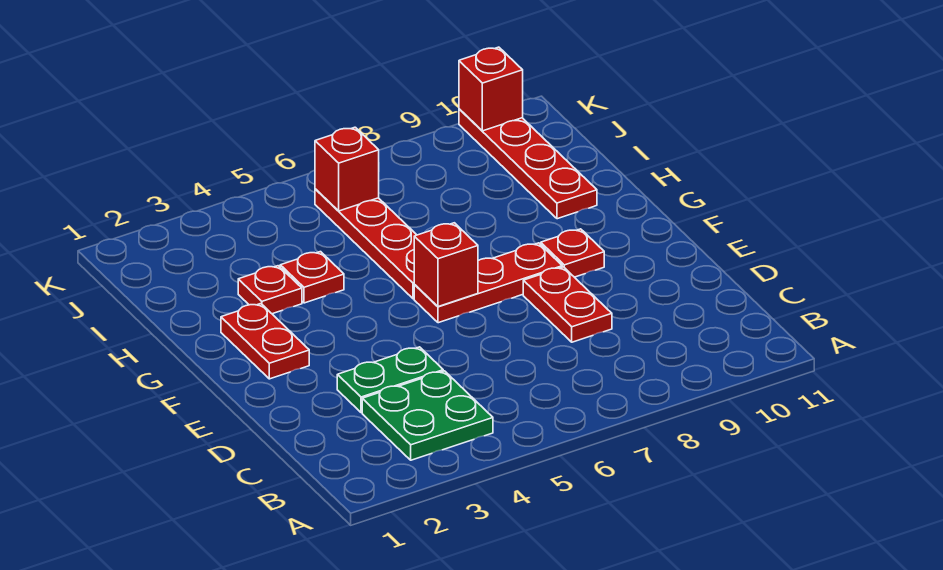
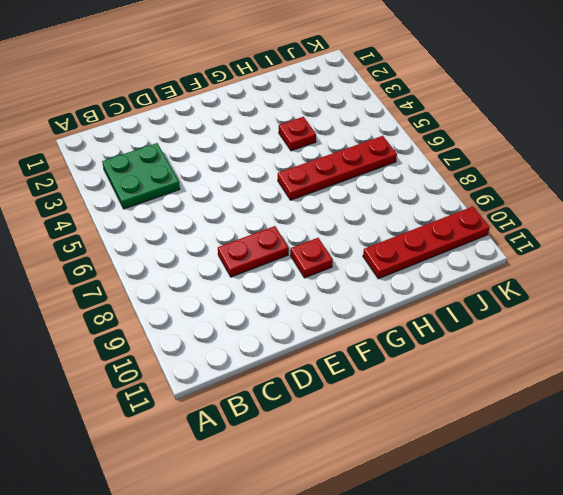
none -> green plate D3:D4 level 1
none -> red plate F2:G2 level 1
none -> red plate F6:F8 level 1

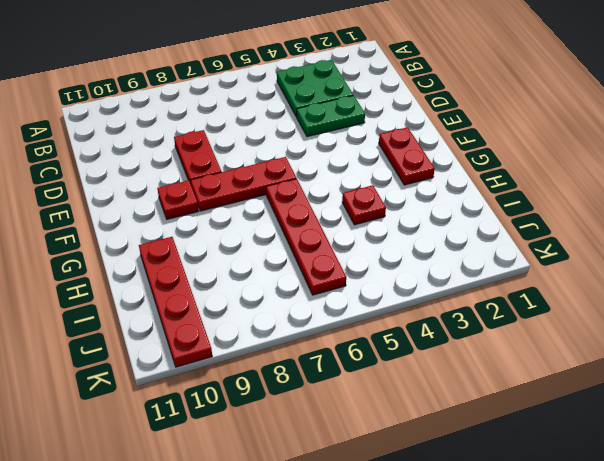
none -> red plate H3 level 1
none -> red brick F6 level 2
none -> red brick J6 level 2

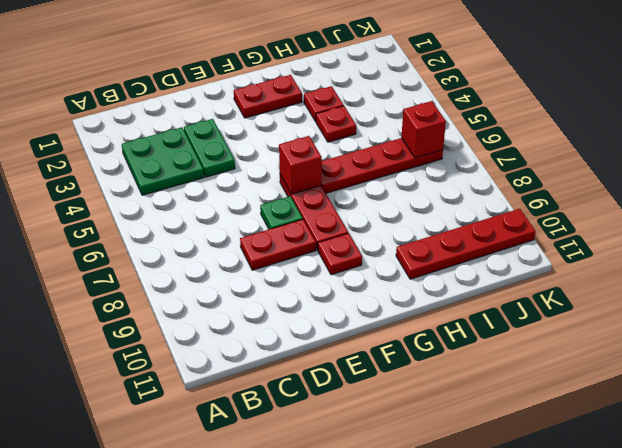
green plate E7 level 1 -> none
none -> red brick K10 level 2

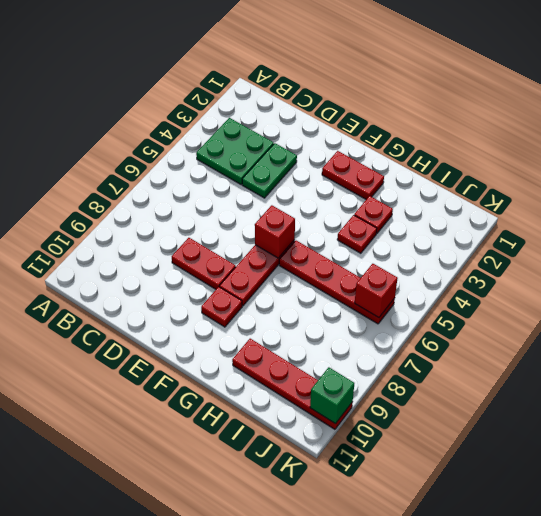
green brick K10 level 2 -> red brick K10 level 2

